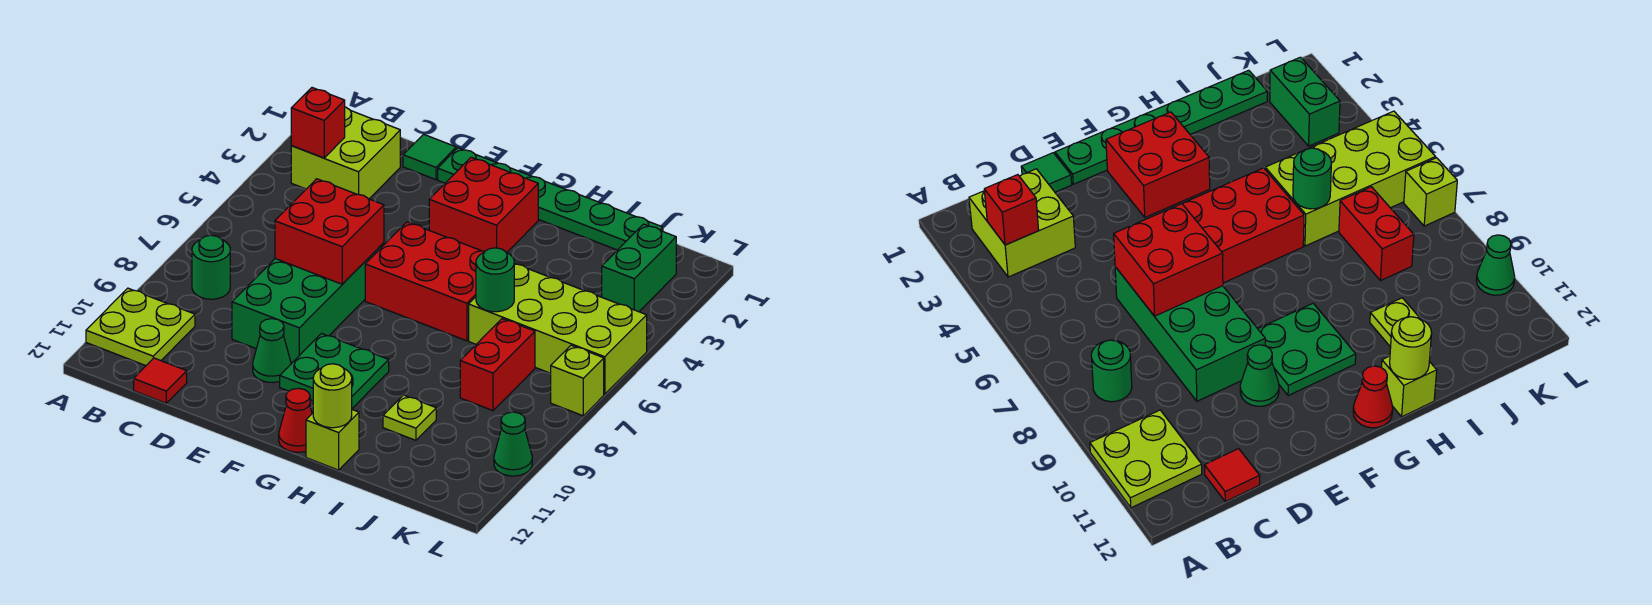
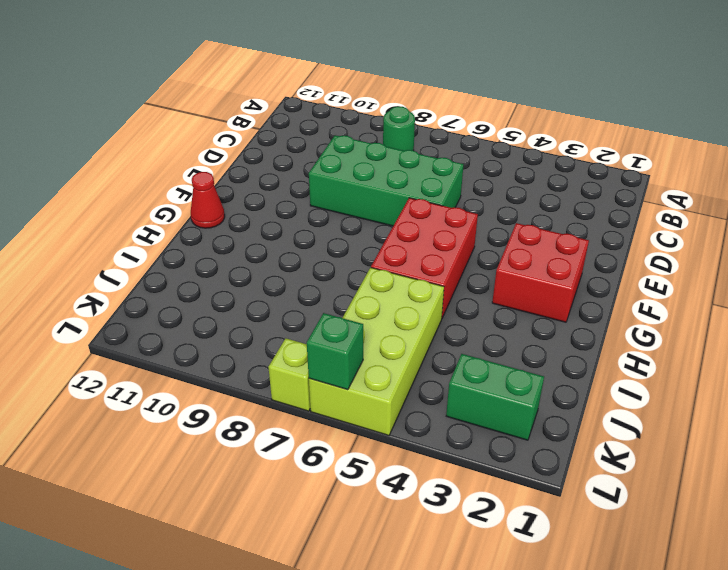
green brick L6 level 2 -> none
none -> lime plate A10:B11 level 1
none -> lime brick B2:C3 level 1
none -> red tile C12 level 1

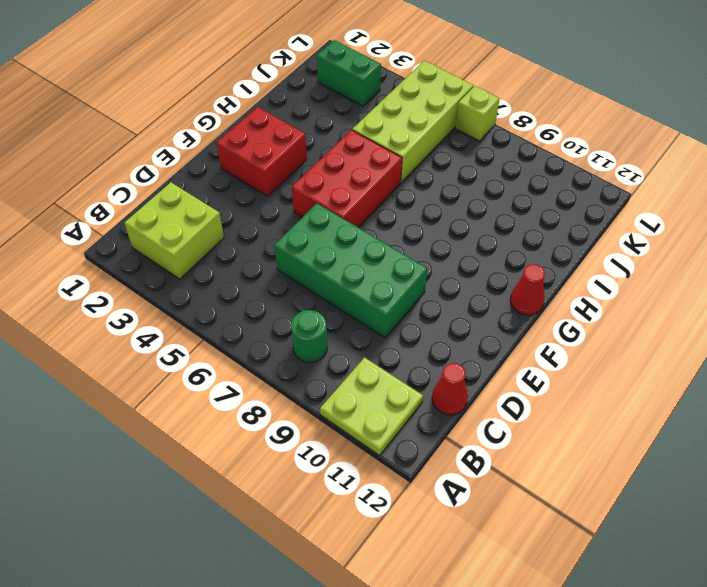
red cone C12 level 1 -> red tile C12 level 1
none -> green tile D1 level 1
none -> green plate E1:J1 level 1
none -> green cone E10 level 1

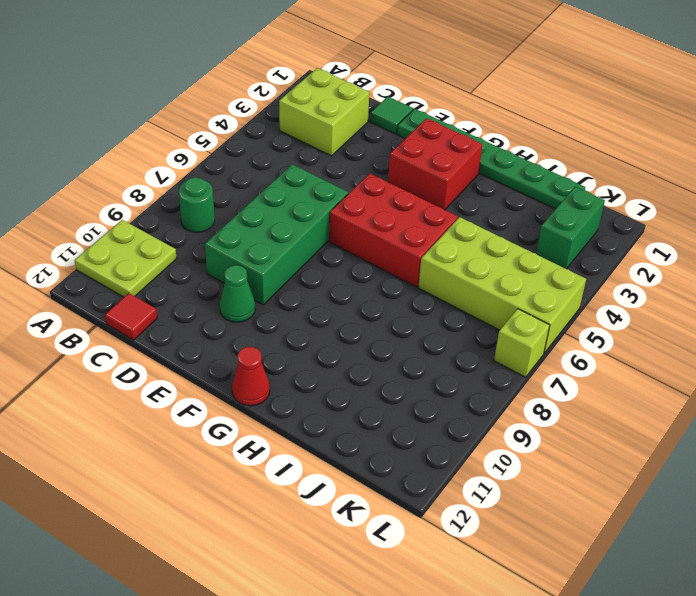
none -> green plate F9:G10 level 1
none -> lime brick H12 level 1
none -> lime plate I10 level 1

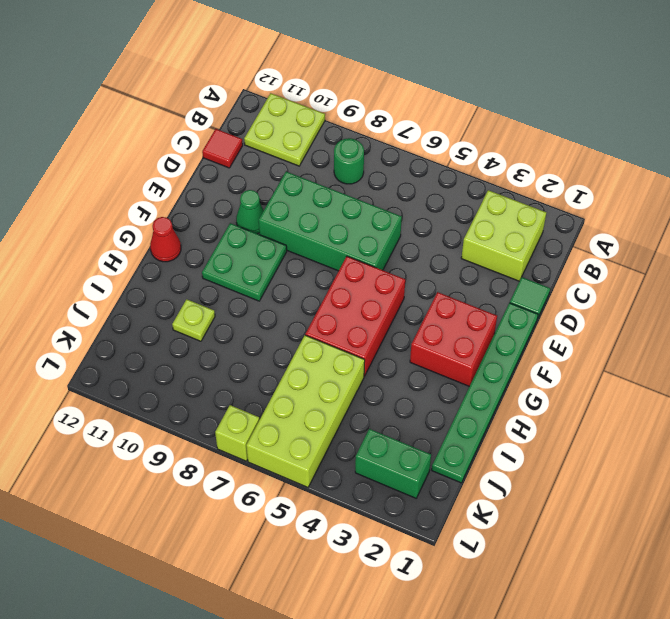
none -> lime brick H12 level 1
none -> red brick J7:J8 level 1
none -> green cone L10 level 1

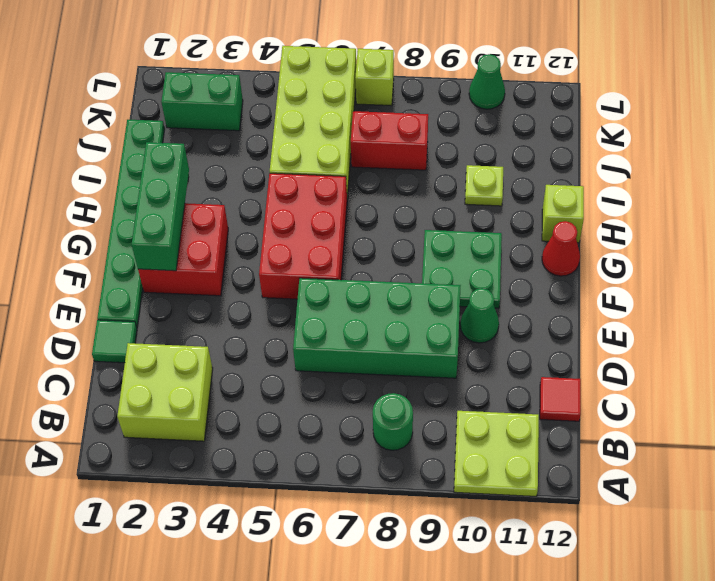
green brick F2:H2 level 2 -> none
none -> red brick B3 level 2
none -> red brick D6:E7 level 2
none -> lime round brick H12 level 2

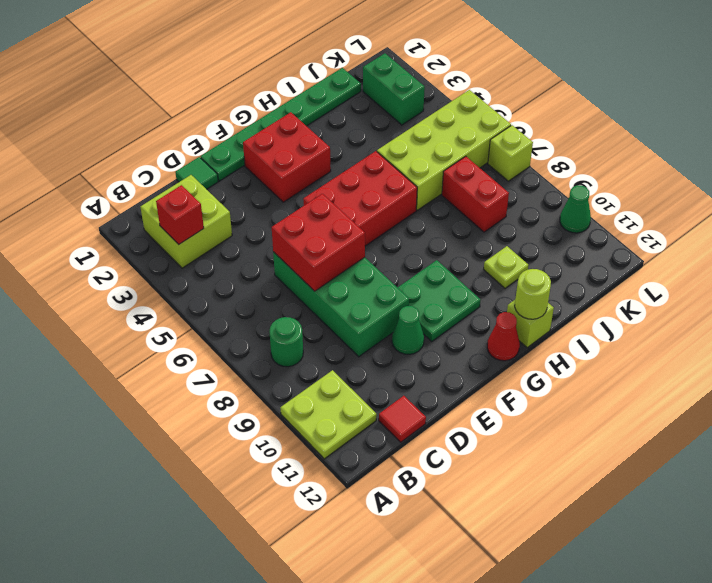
none -> green round brick I6 level 2

